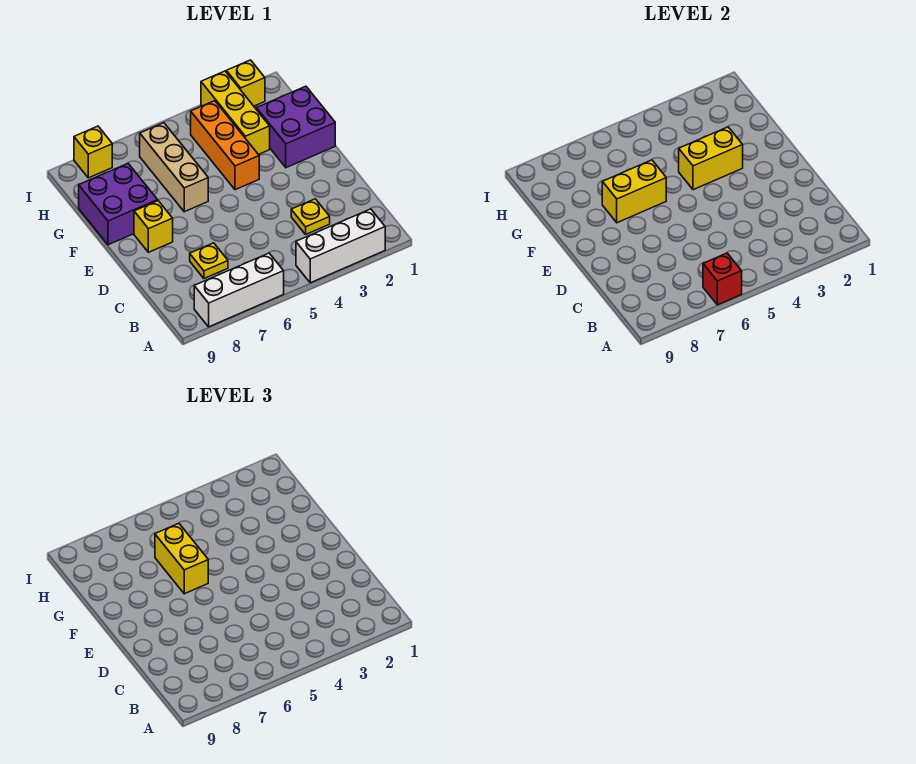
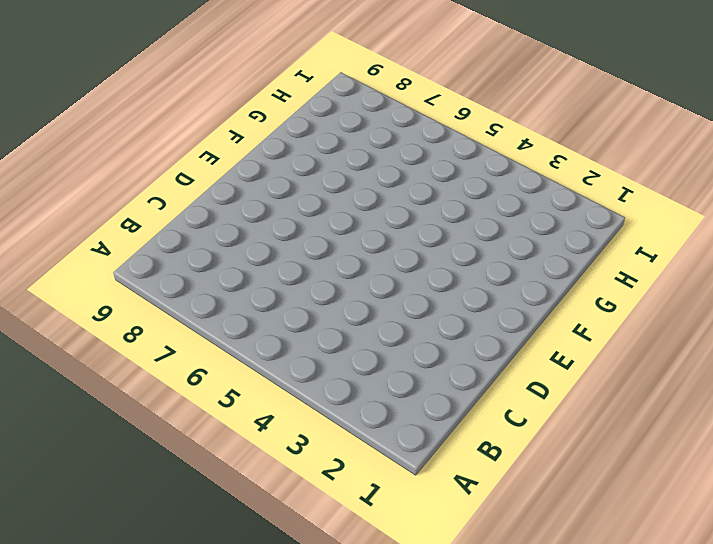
none -> white brick A2:A4 level 1
none -> white brick A6:A8 level 1
none -> yellow plate C3 level 1

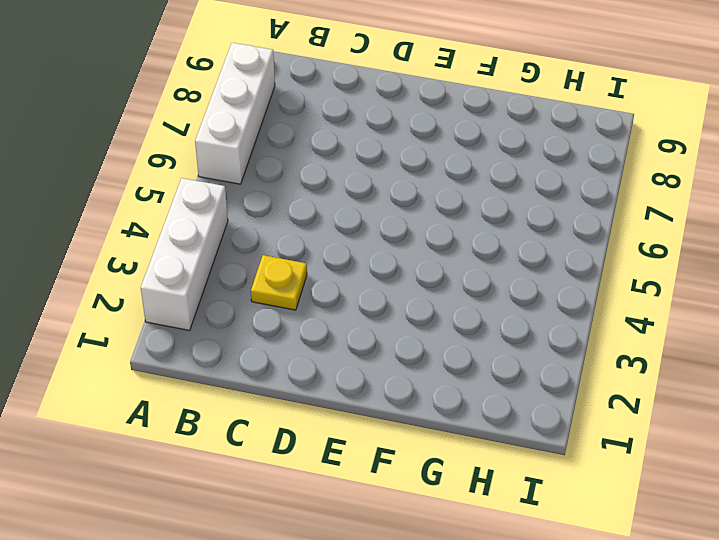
none -> yellow plate C7 level 1
none -> yellow brick E8 level 1
none -> purple brick F1:G2 level 1

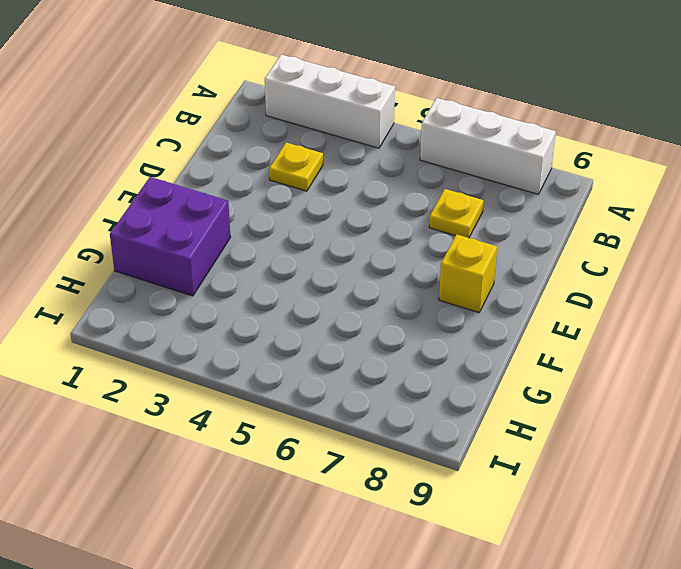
none -> orange brick F4:H4 level 1
none -> tan brick F6:H6 level 1
none -> purple brick F8:G9 level 1

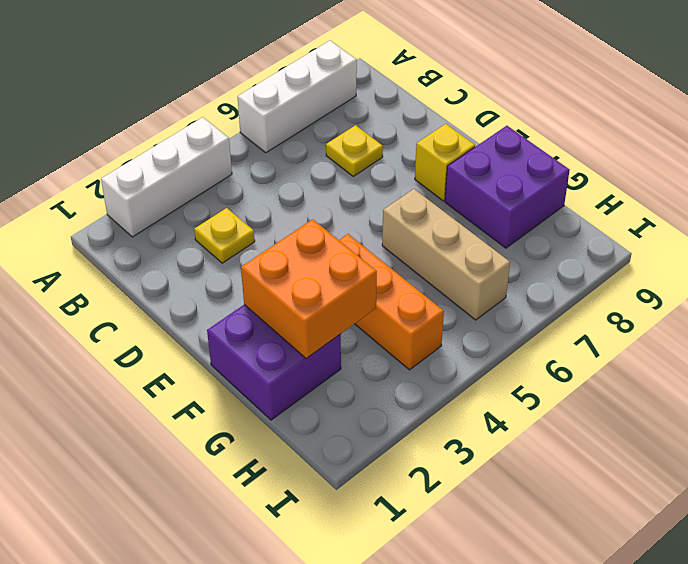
orange brick F2:G3 level 2 -> yellow brick F3:F4 level 2
none -> yellow brick G3:I3 level 1
none -> yellow brick I2 level 1
none -> yellow brick I8 level 1

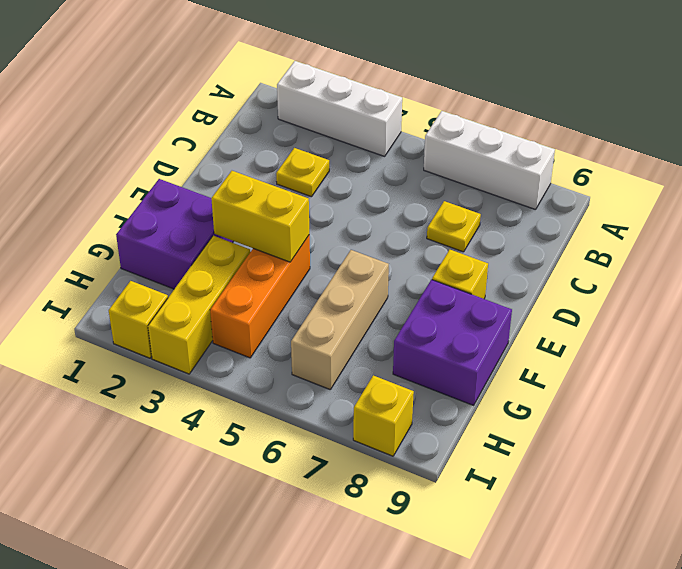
none -> red brick A6 level 2
none -> yellow brick F6:F7 level 2
none -> yellow brick F6:G6 level 3

